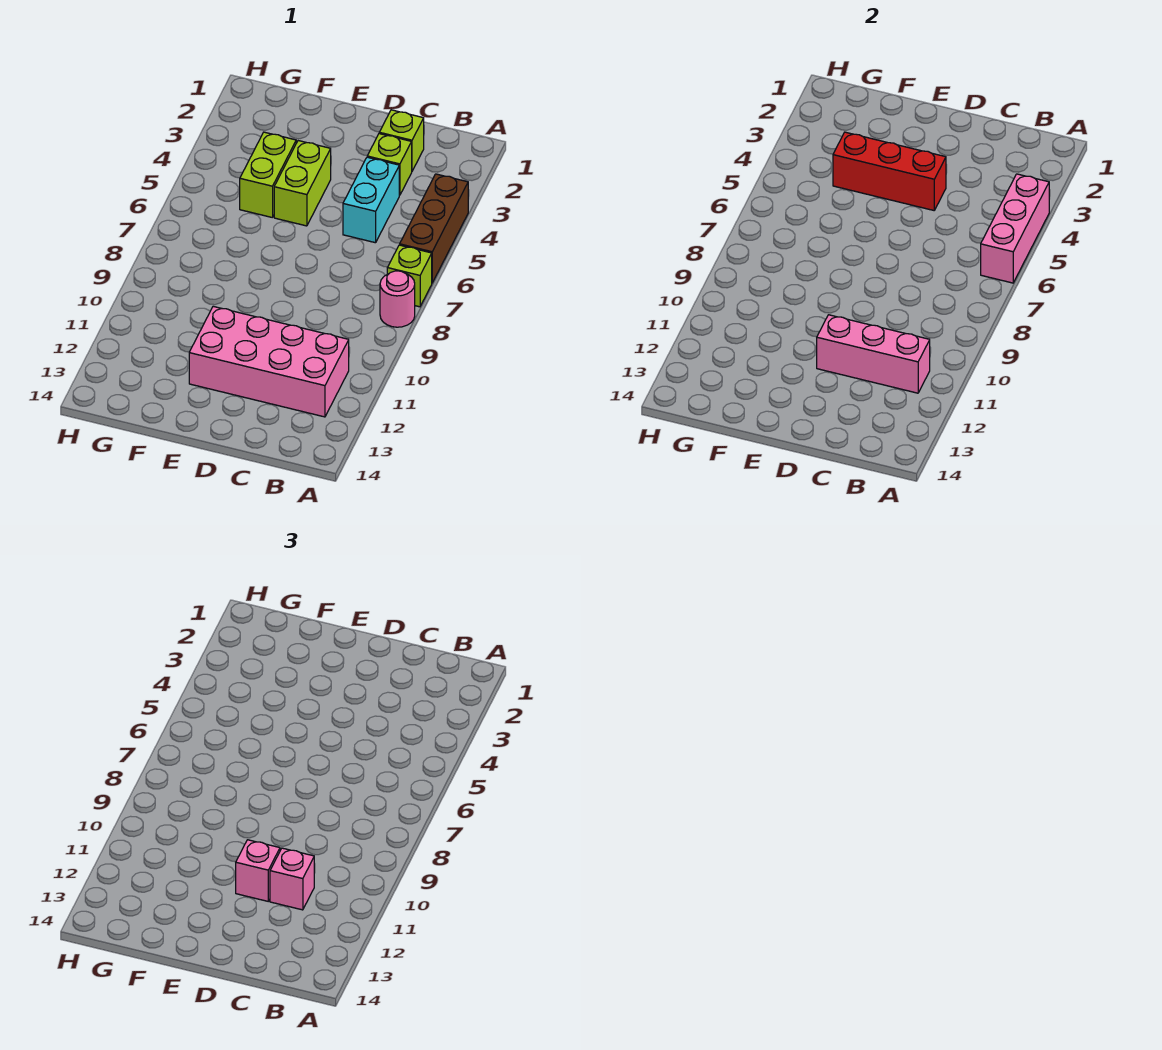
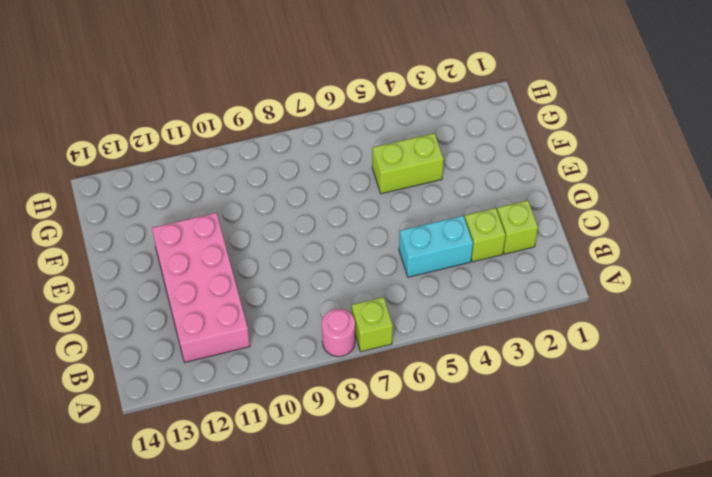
none -> brown brick A4:A6 level 1
none -> lime brick E4:E5 level 1
none -> pink brick A4:A6 level 2

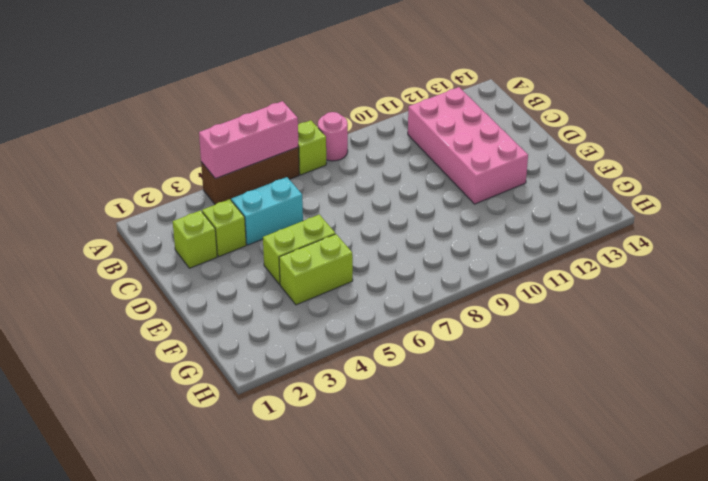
none -> pink brick B11:D11 level 2
none -> red brick D4:F4 level 2
none -> pink brick C11 level 3

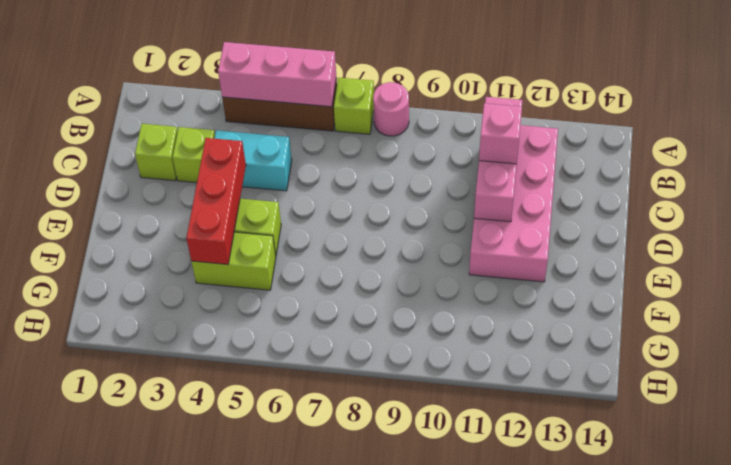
none -> pink brick D11 level 3

